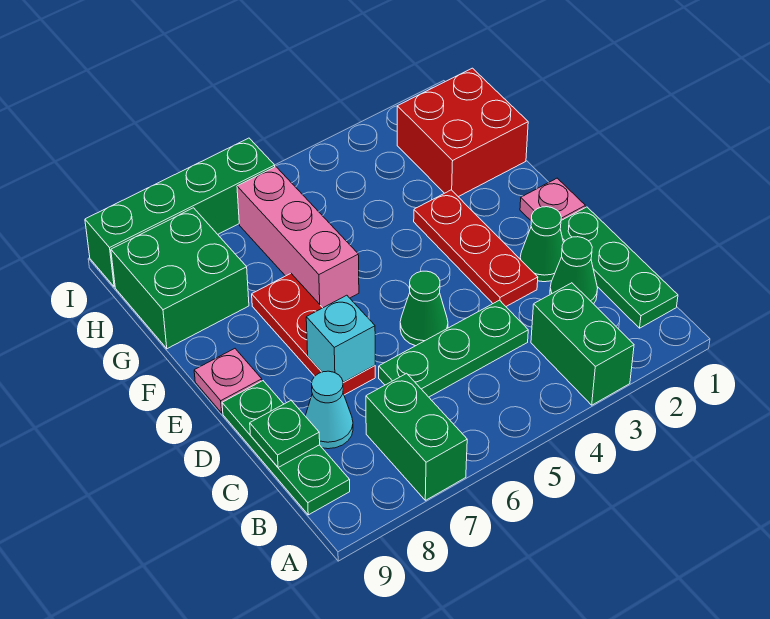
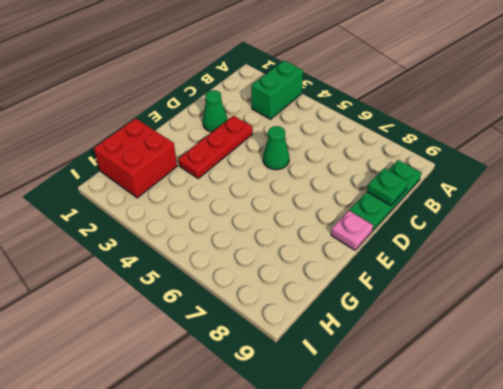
none -> green brick A7:B7 level 1
none -> green plate B1:D1 level 1
none -> green cone C2 level 1

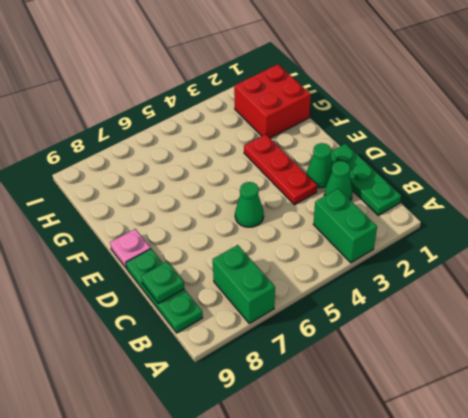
none -> green plate C4:C6 level 1
none -> cyan cone C8 level 1
none -> red plate D7:F7 level 1

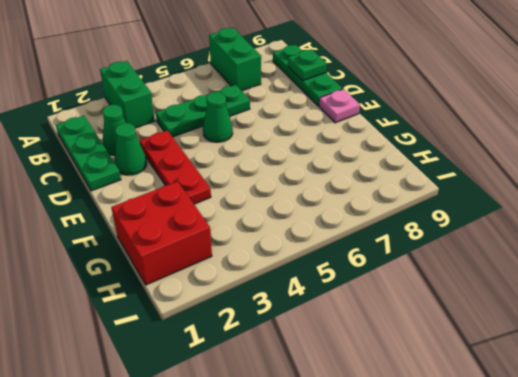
none -> cyan cone C8 level 1
none -> red plate D7:F7 level 1
none -> pink plate E1 level 1

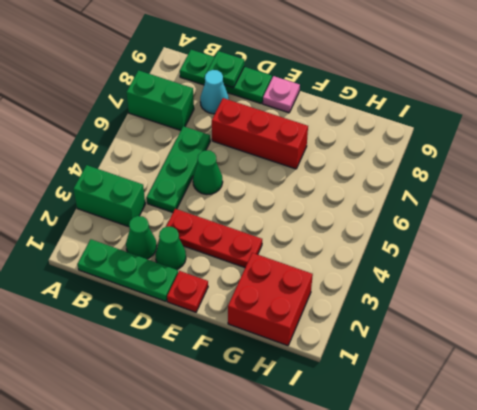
red brick D7:F7 level 1 -> red plate D7:F7 level 1
red plate E1 level 1 -> pink plate E1 level 1
none -> pink brick F6:H6 level 1
none -> green brick G8:H9 level 1
none -> green brick I6:I9 level 1

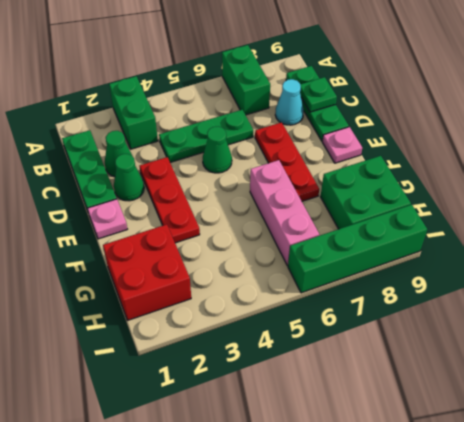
none -> cyan brick D7 level 2

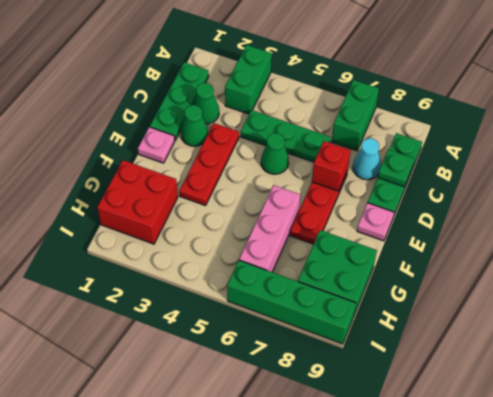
red brick D7 level 2 -> cyan brick D7 level 2

